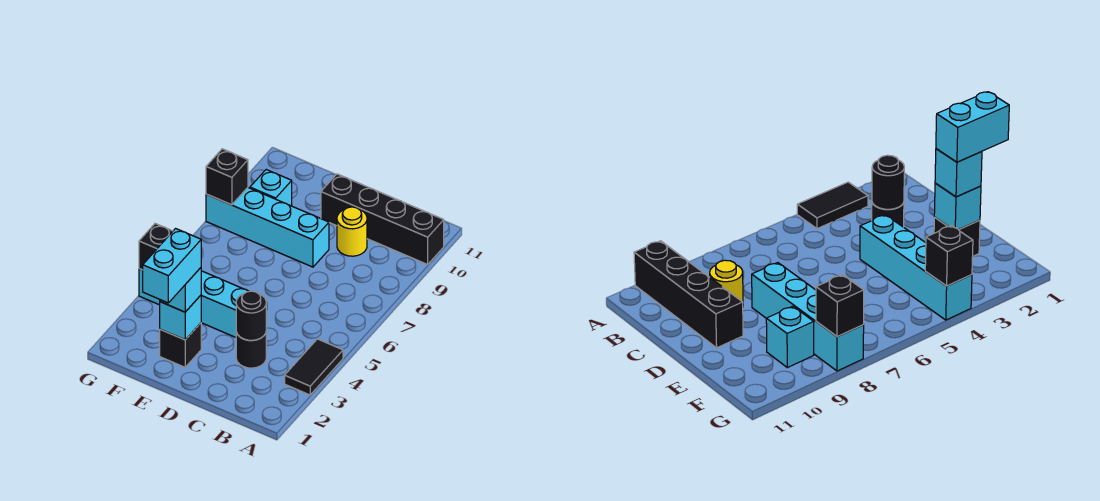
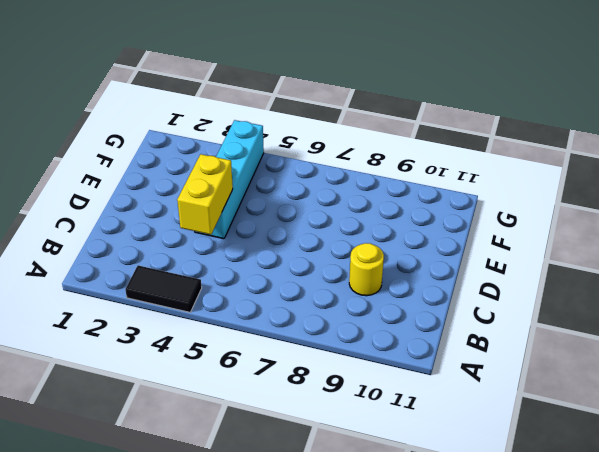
yellow brick C4:D4 level 2 -> none
none -> black brick A10:D10 level 1
none -> black round brick C3 level 1
none -> cyan brick D8:G8 level 1

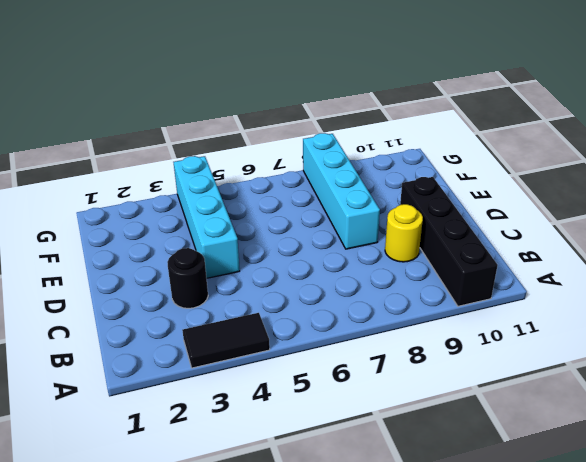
none -> black brick E2 level 1
none -> cyan brick F9 level 1
none -> black round brick C3 level 2

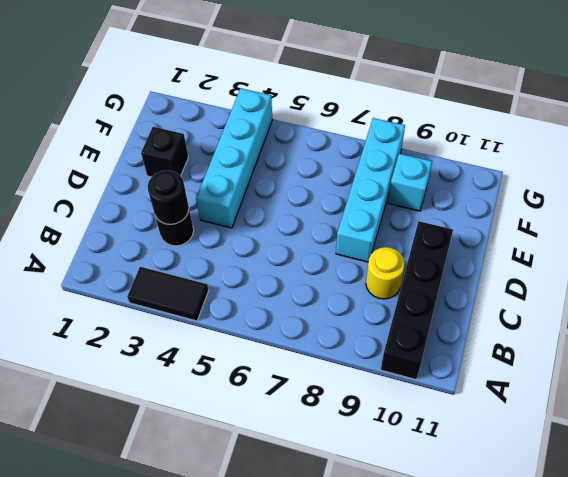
none -> cyan brick E2 level 2
none -> black brick G4 level 2
none -> black brick G8 level 2

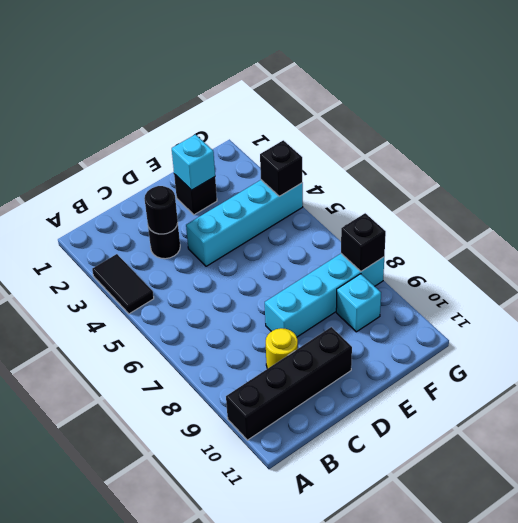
none -> cyan brick E2 level 3
none -> cyan brick E1:E2 level 4

